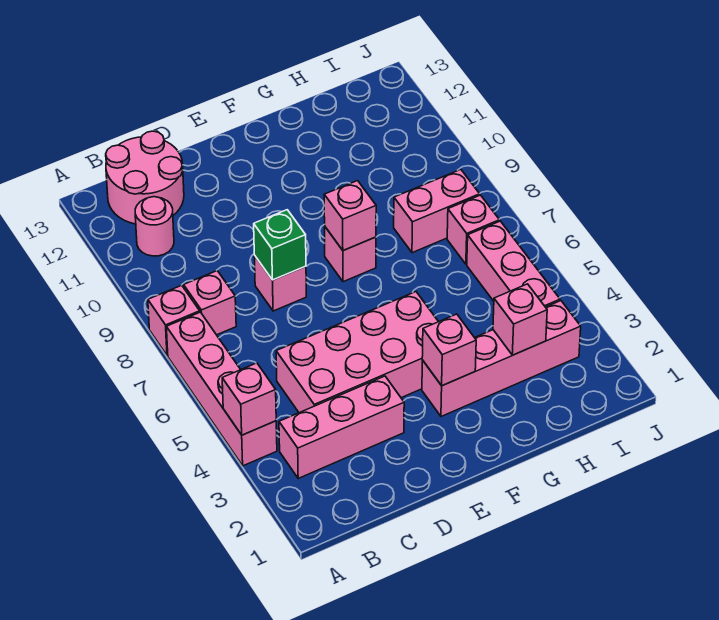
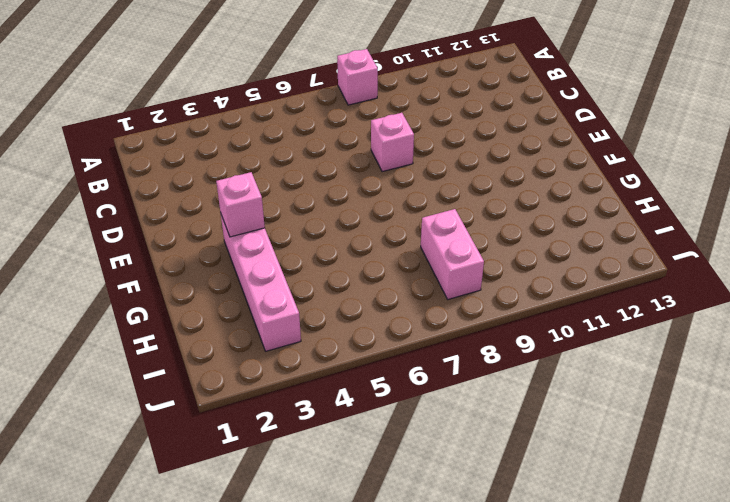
none -> pink brick A4:A7 level 1
none -> pink brick B3:D3 level 1
none -> pink brick B8 level 1

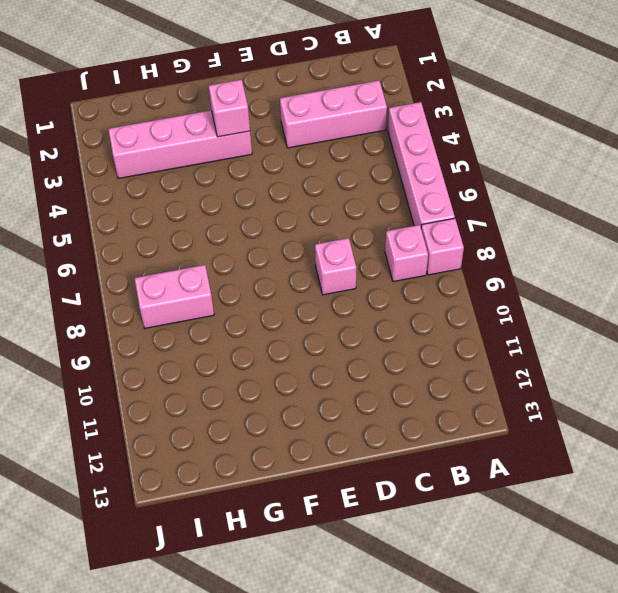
none -> pink round brick B11 level 1
none -> pink round brick B12:C13 level 1
none -> pink brick C4:F5 level 1

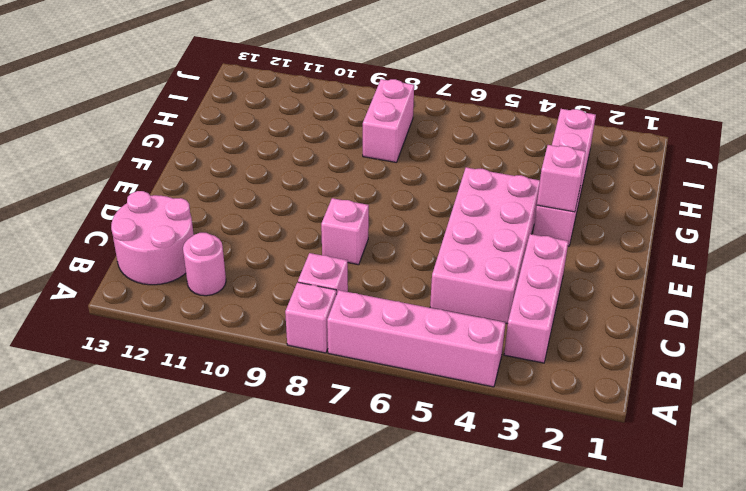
none -> pink brick F8 level 1
none -> pink brick I4:I6 level 1
none -> pink brick I7 level 1

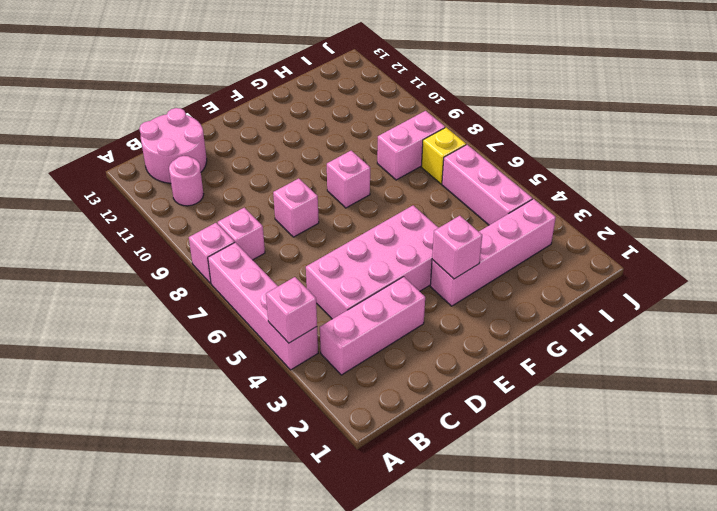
yellow brick I7 level 1 -> pink brick I7 level 1
none -> green brick D8 level 2
none -> pink brick F8 level 2
none -> pink brick H3 level 2

